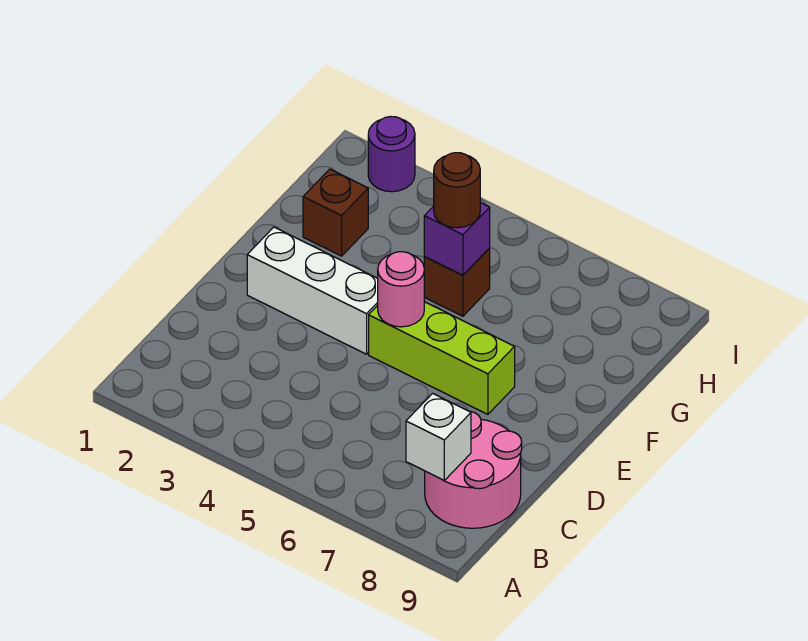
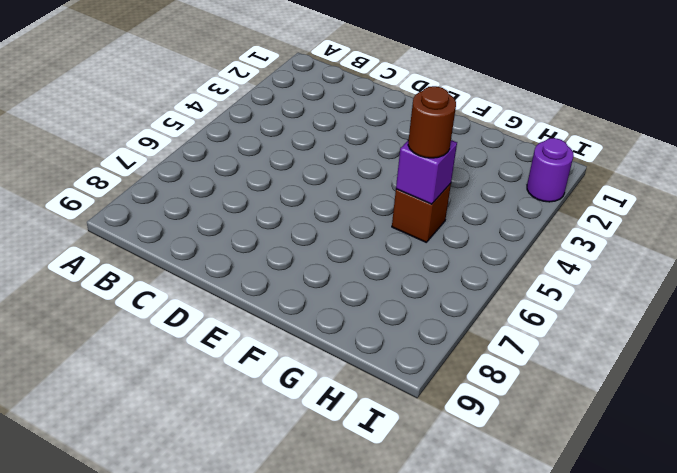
none -> pink round brick B8:C9 level 1
none -> white brick E2:E4 level 1

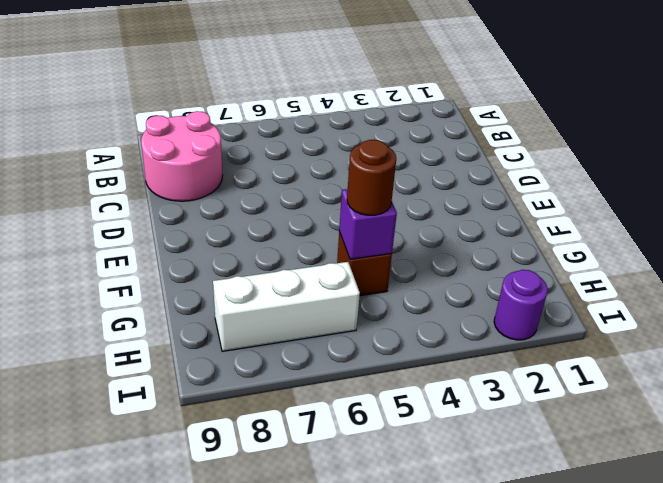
white brick H6:H8 level 1 -> white brick E2:E4 level 1
none -> lime brick E5:E7 level 1
none -> brown brick G2 level 1

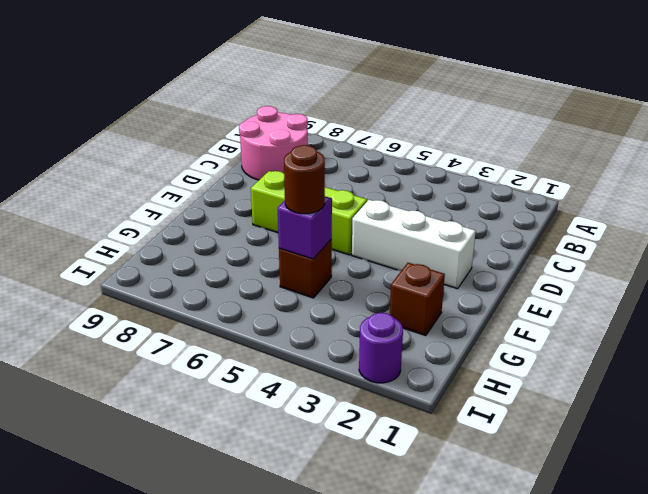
none -> white brick B8 level 2
none -> pink round brick E5 level 2

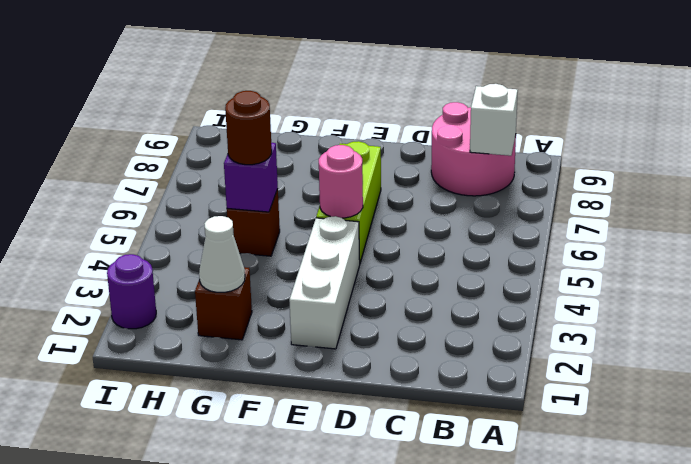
white cone G2 level 2 -> none

